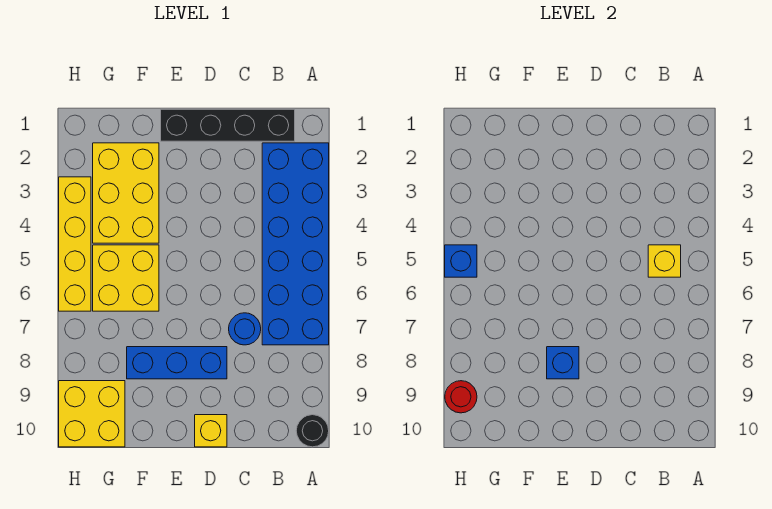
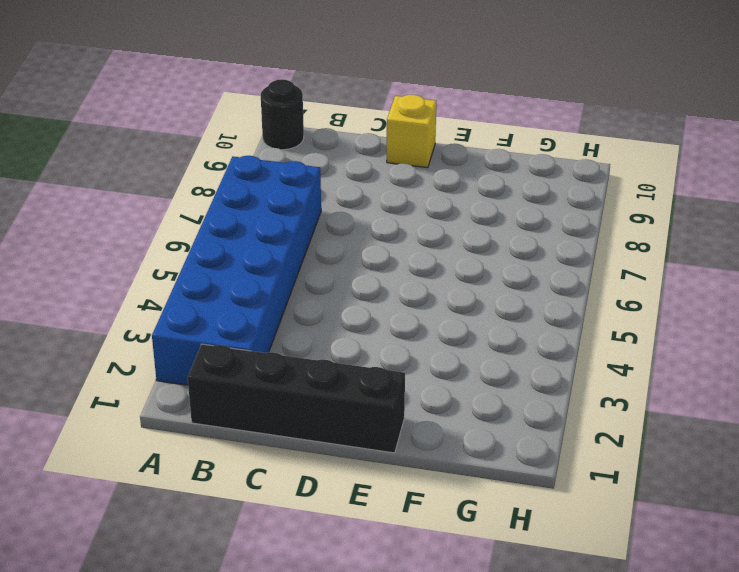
none -> blue round brick C7 level 1
none -> blue brick D8:F8 level 1
none -> yellow brick F2:G4 level 1

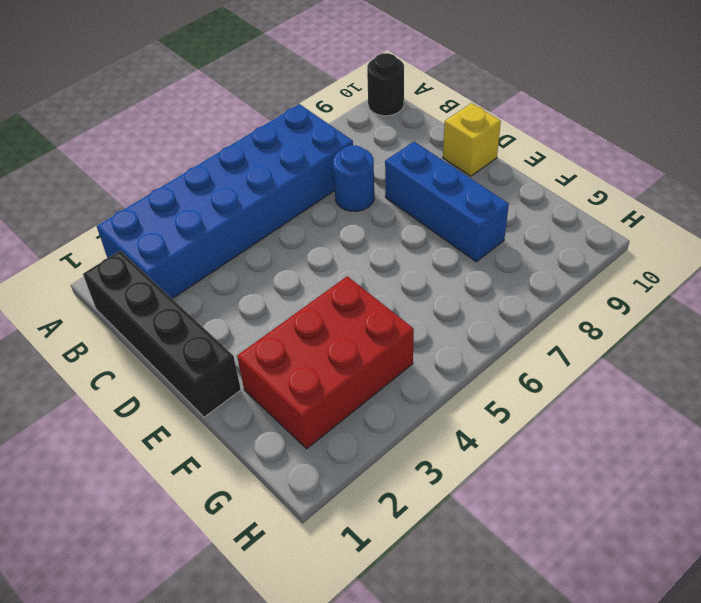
red brick F2:G4 level 1 -> yellow brick F2:G4 level 1
none -> yellow brick F5:G6 level 1
none -> yellow brick G9:H10 level 1
none -> yellow brick H3:H6 level 1

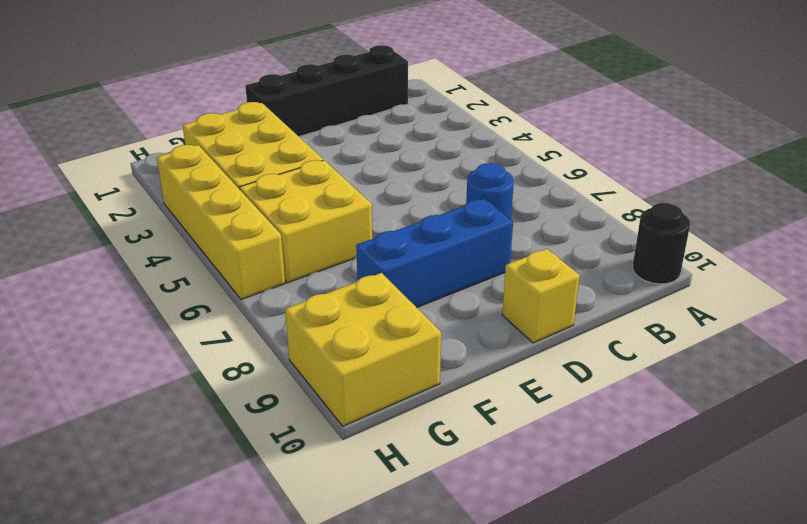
none -> blue brick A2:B7 level 1
none -> yellow brick B5 level 2
none -> blue brick E8 level 2

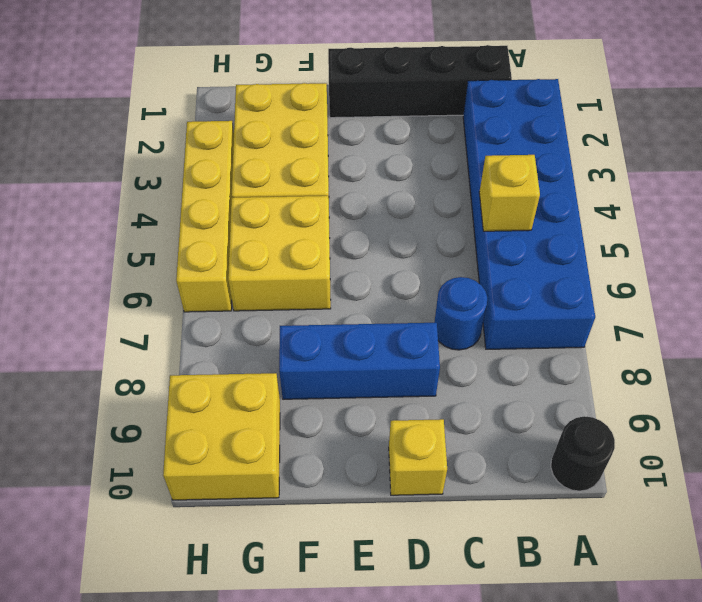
none -> blue brick E8 level 2
none -> blue brick H5 level 2
none -> red round brick H9 level 2

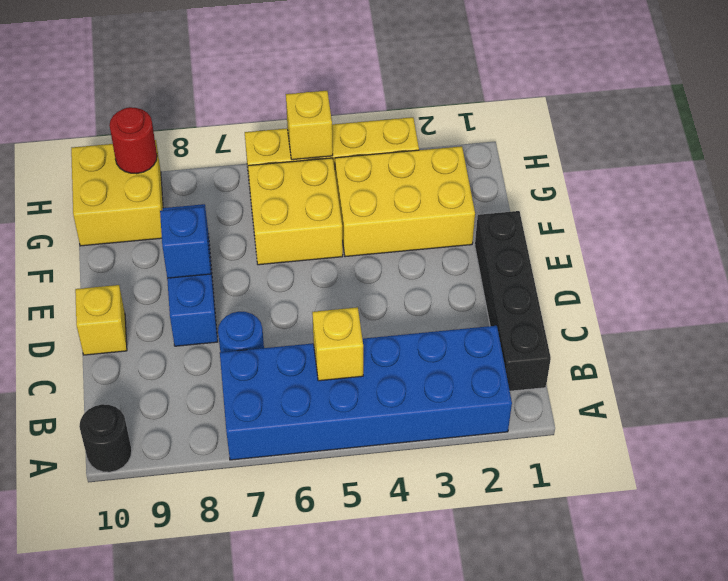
yellow brick H5 level 2 -> blue brick H5 level 2

